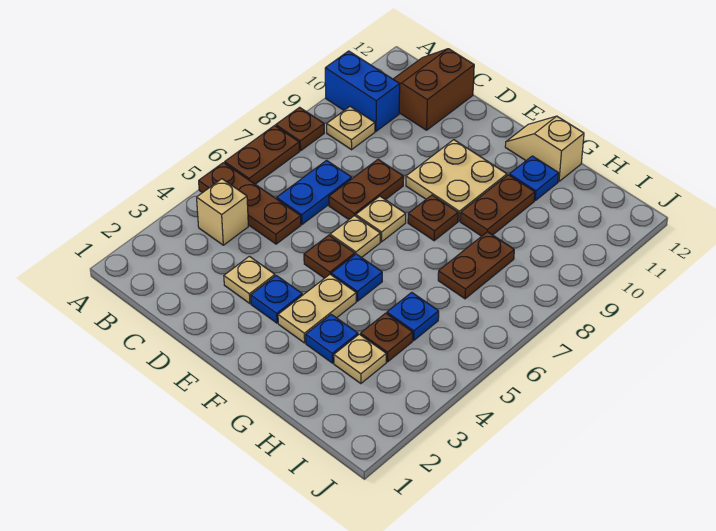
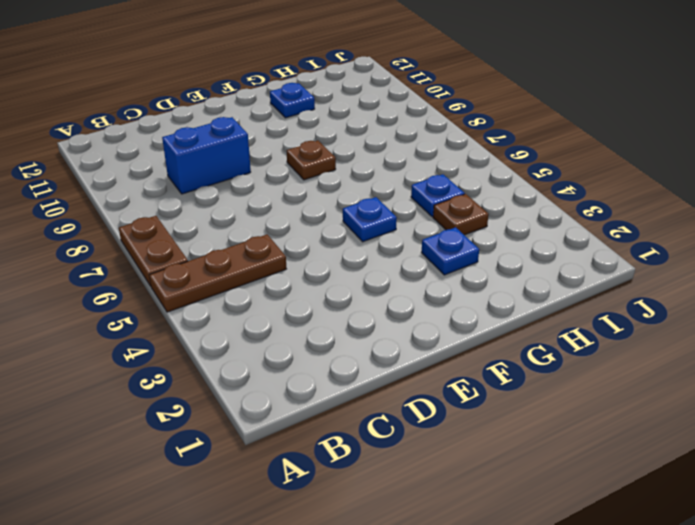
blue brick C9:D9 level 1 -> blue brick A10:B10 level 1
none -> brown plate A8 level 1
none -> tan brick B4 level 1
none -> tan plate B9 level 1

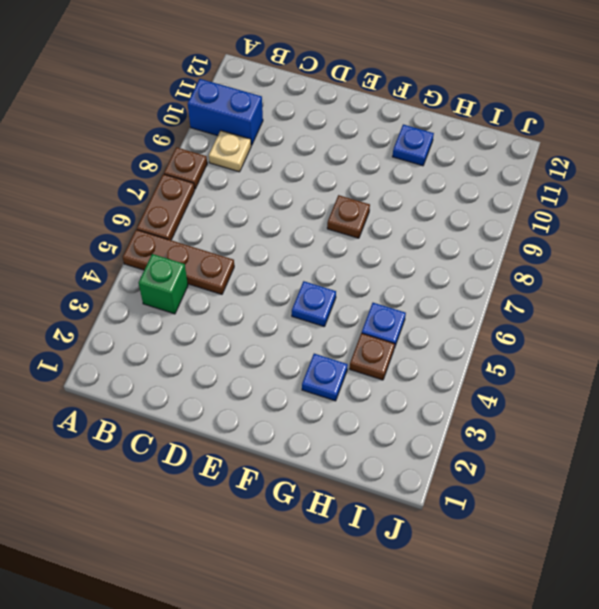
green brick B4 level 1 -> tan brick B4 level 1
none -> brown slope B11:C12 level 1 top C
none -> blue plate C6:C7 level 1
none -> tan plate D3 level 1

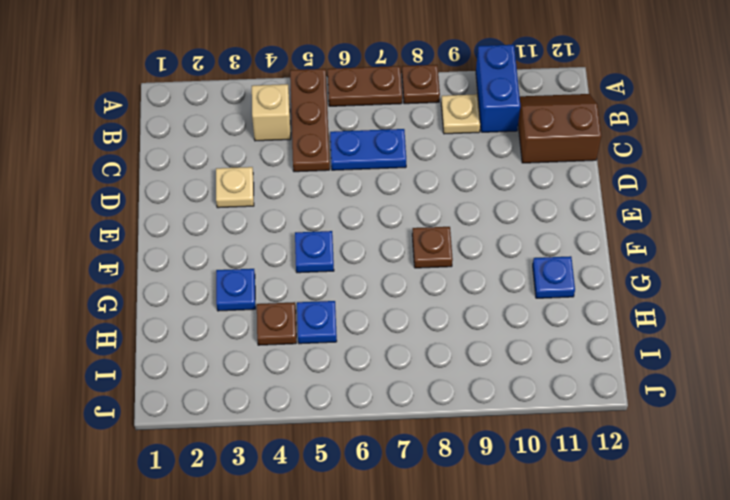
none -> brown plate D7:D8 level 1
none -> blue plate E3 level 1
none -> brown plate E5 level 1

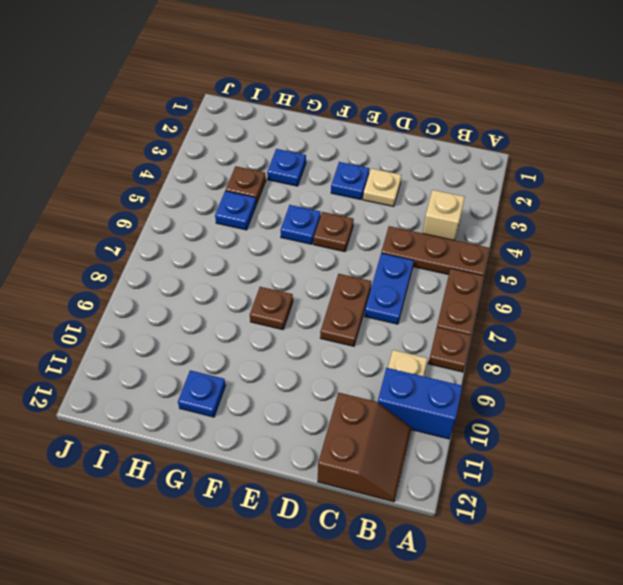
none -> tan plate E6 level 1
none -> tan plate E7 level 1
none -> tan plate E9:F10 level 1

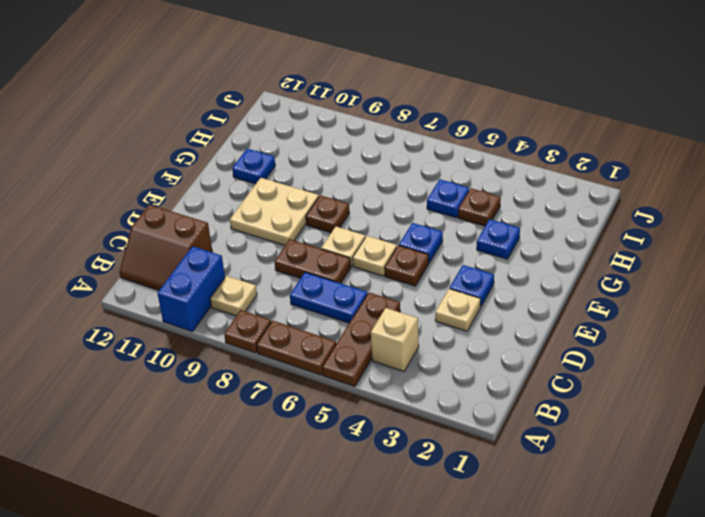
none -> tan plate F3:F4 level 1
none -> tan slope F12:G12 level 1 top G
none -> brown plate G9:G10 level 1

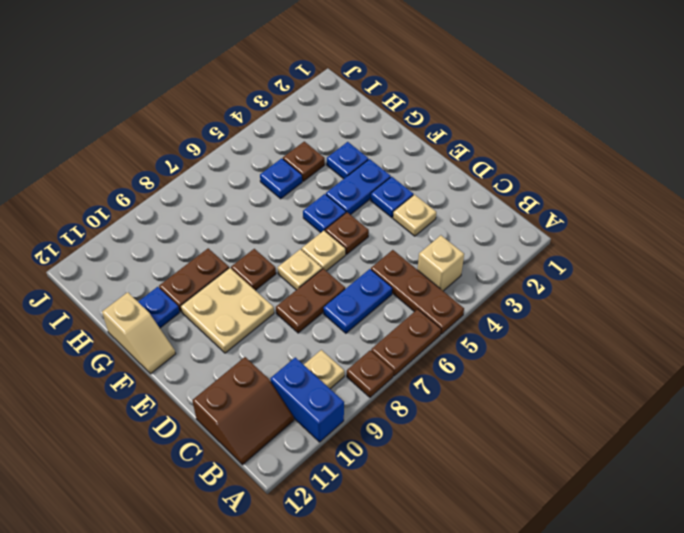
blue plate F3:F4 level 1 -> tan plate F3:F4 level 1
none -> tan plate H3 level 1
none -> brown plate H7:H8 level 1

